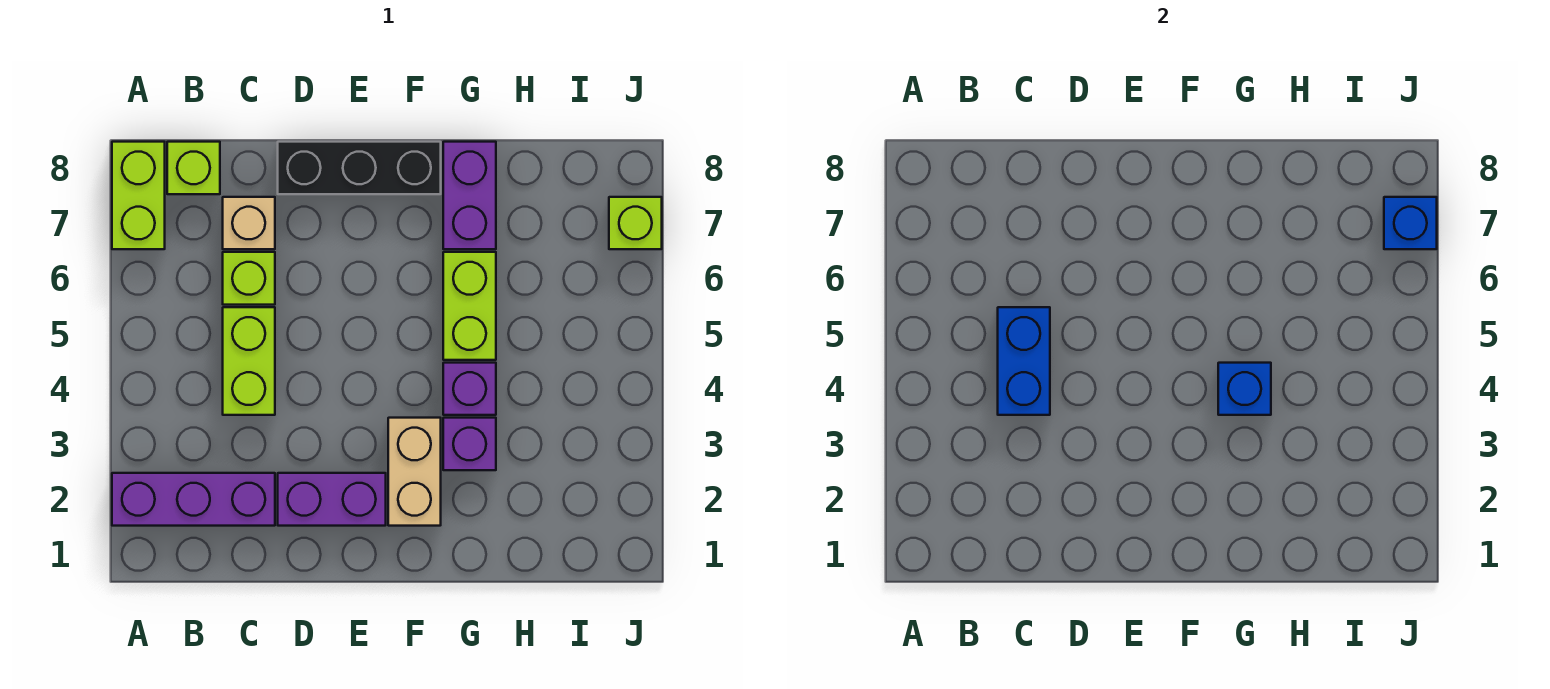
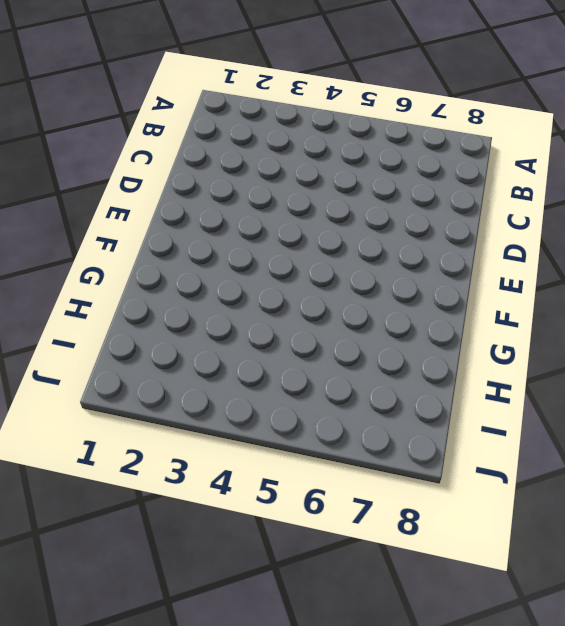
none -> purple brick A2:C2 level 1
none -> lime brick A7:A8 level 1
none -> lime brick B8 level 1

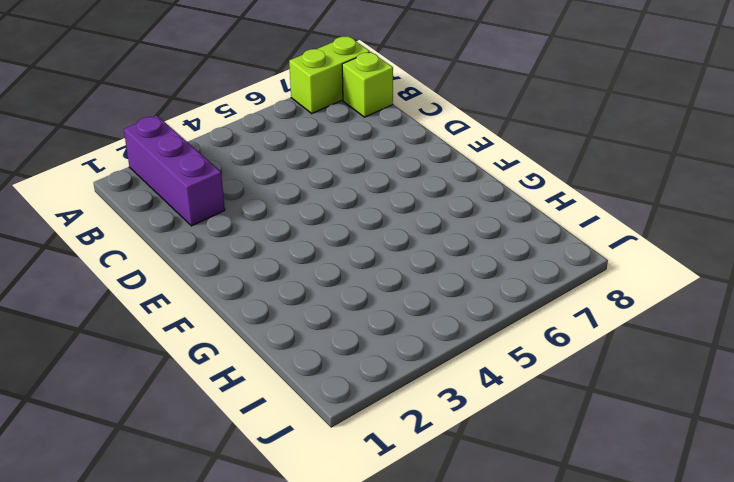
none -> lime brick C4:C5 level 1
none -> lime brick C6 level 1
none -> tan brick C7 level 1

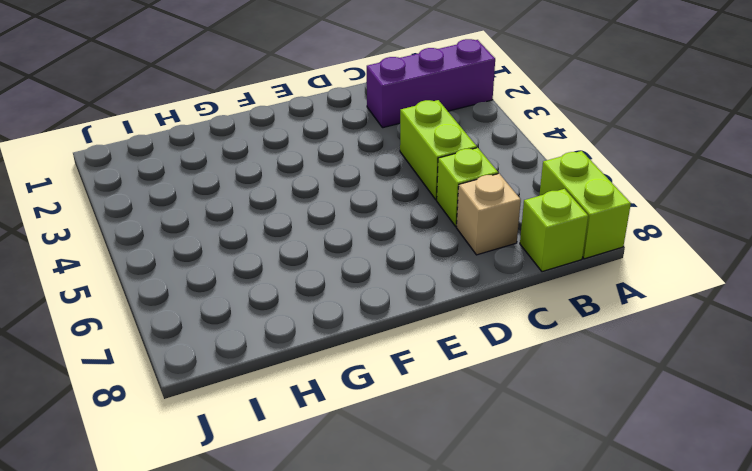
none -> purple brick D2:E2 level 1
none -> black brick D8:F8 level 1
none -> tan brick F2:F3 level 1

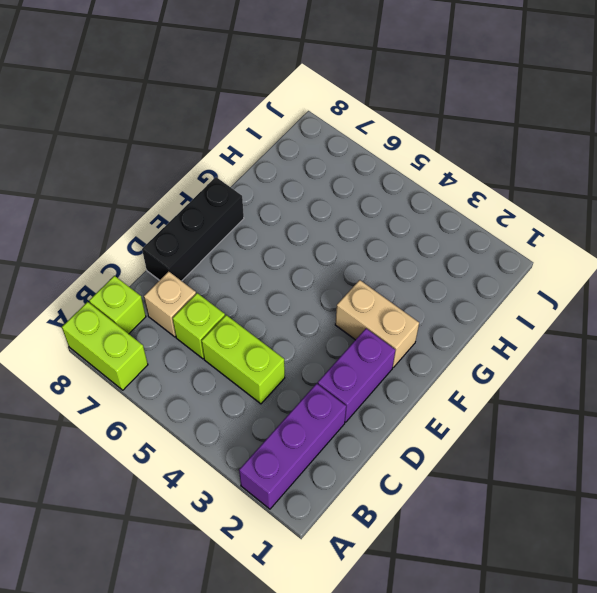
none -> purple brick G3 level 1
none -> purple brick G4 level 1
none -> lime brick G5:G6 level 1

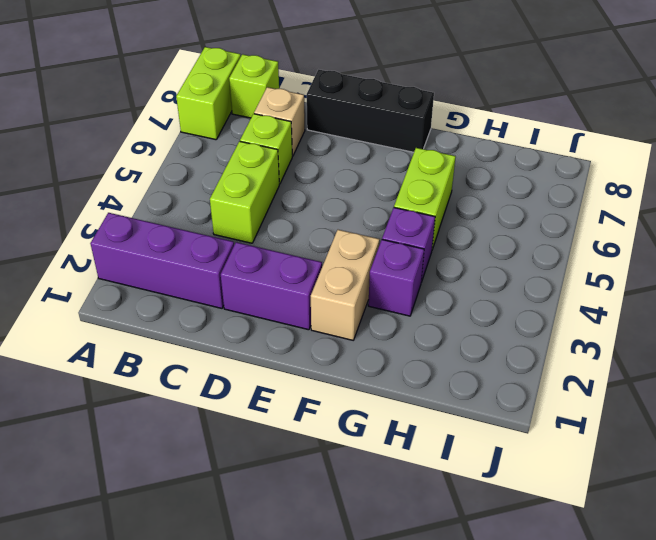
none -> purple brick G7:G8 level 1
none -> lime brick J7 level 1
none -> blue brick C4:C5 level 2

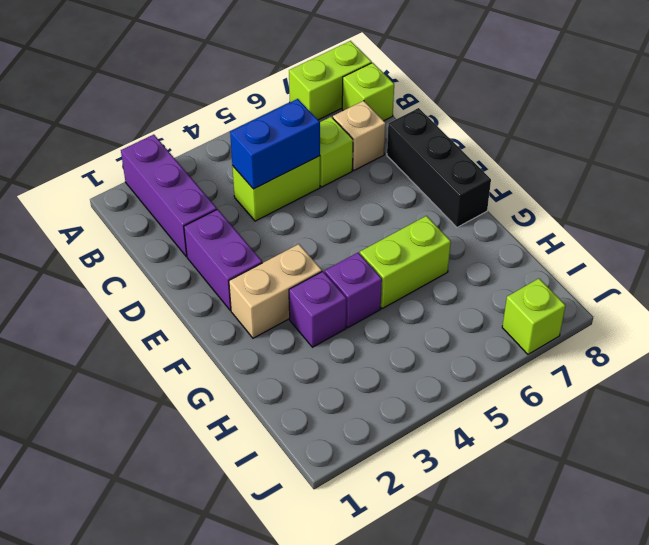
none -> purple brick G7:G8 level 1
none -> blue brick G4 level 2
none -> blue brick J7 level 2

